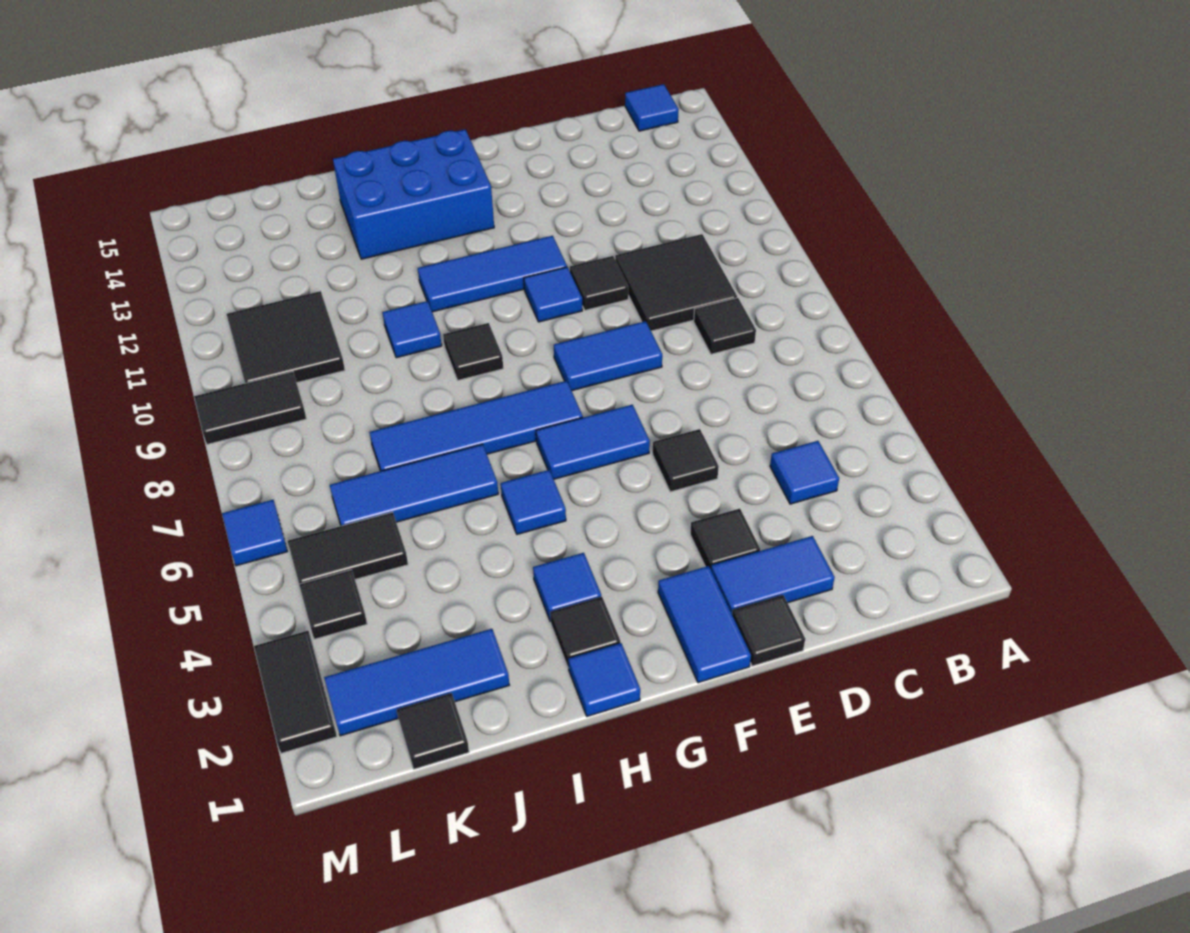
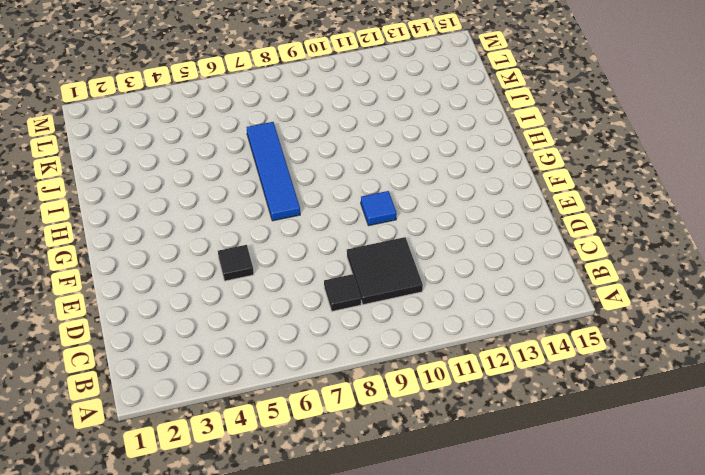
none -> blue tile B15 level 1
none -> blue tile C4 level 1
none -> blue tile D2:E2 level 1
none -> black tile E1 level 1

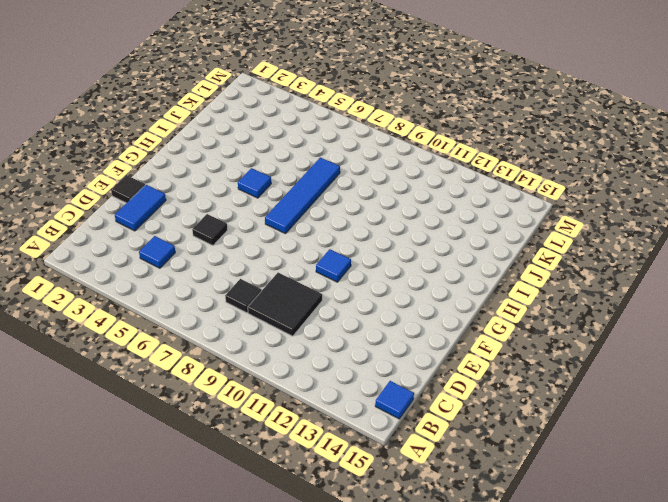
none -> black tile E3 level 1
none -> blue tile E8:F8 level 1
none -> black tile E10 level 1
none -> blue tile F1:F2 level 1

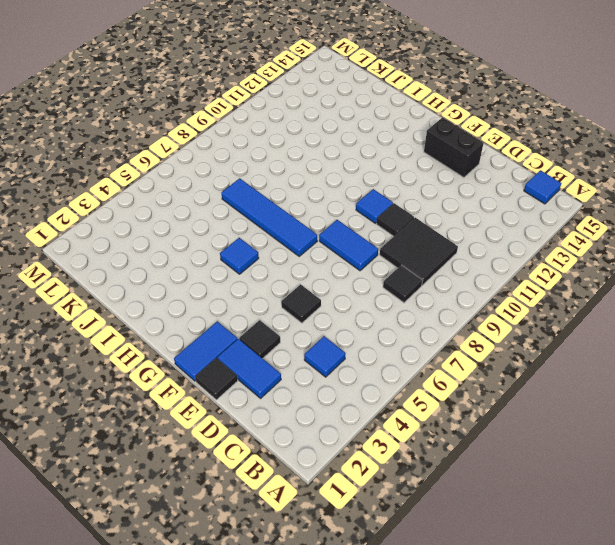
black brick E14:F14 level 1 -> none
none -> blue tile F6:G6 level 1
none -> blue tile F11:H11 level 1
none -> blue brick G13:I14 level 1
none -> blue tile H1 level 1

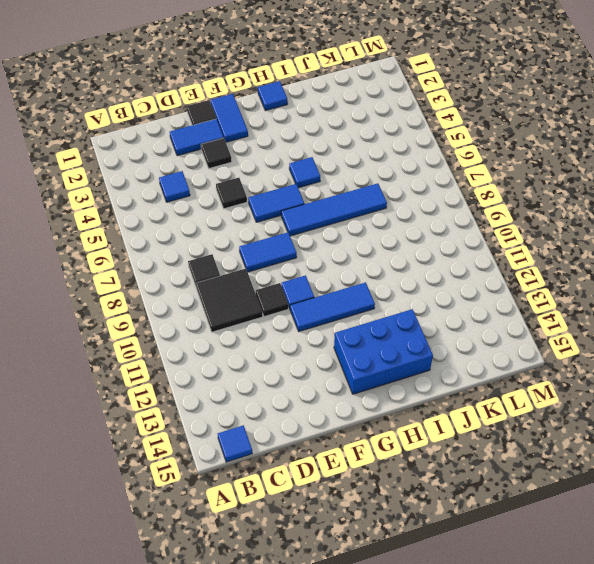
none -> black tile H2 level 1
none -> blue tile H3 level 1
none -> black tile H9 level 1
none -> blue tile I6:K6 level 1

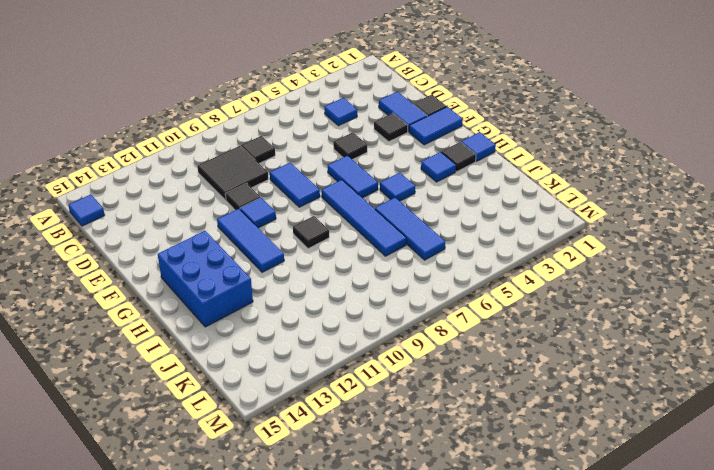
none -> blue tile I10 level 1
none -> blue tile J2:L2 level 1
none -> black tile K1 level 1
none -> black tile K5:L5 level 1

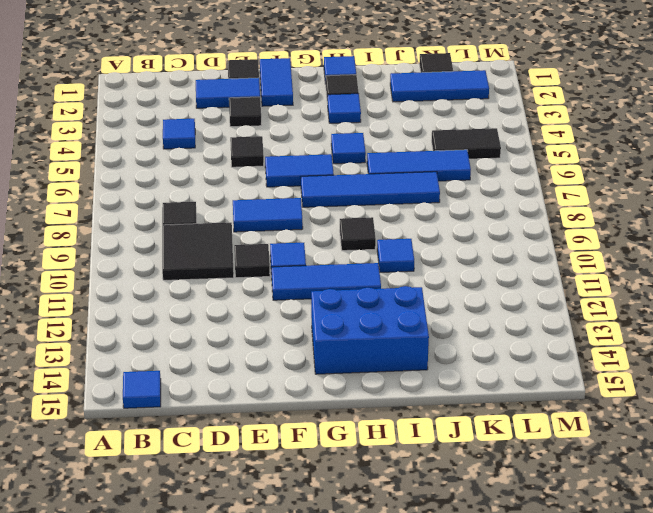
none -> black tile K10:L11 level 1
none -> black tile L4 level 1
none -> black tile L9:M9 level 1
none -> black tile M2:M3 level 1

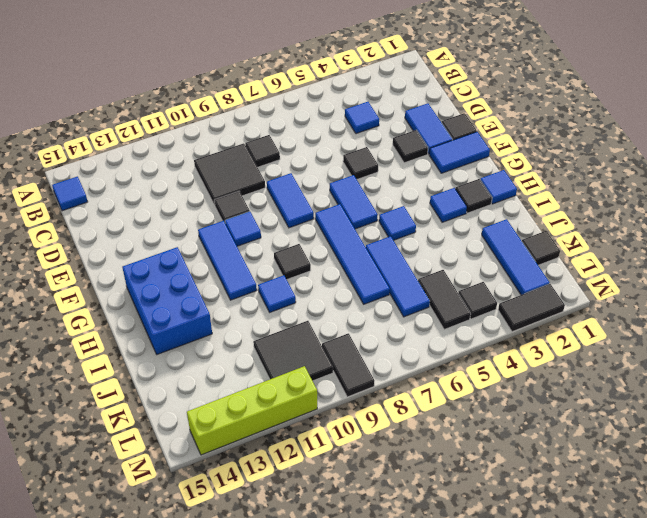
lime brick M11:M14 level 1 -> none
none -> blue tile M6 level 1

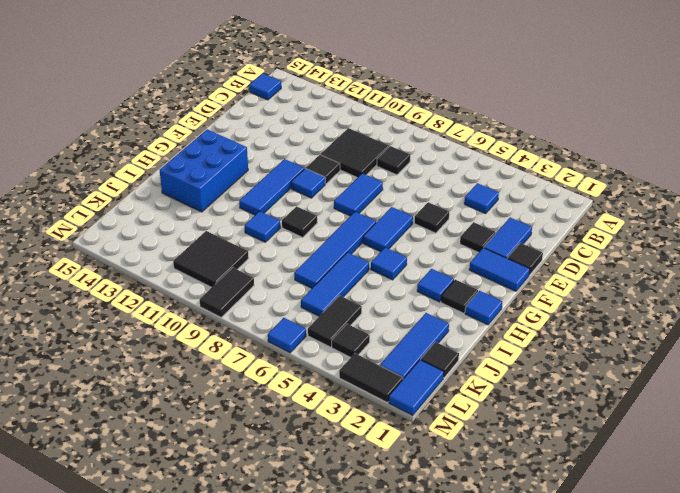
blue tile L1:M1 level 1 -> none

